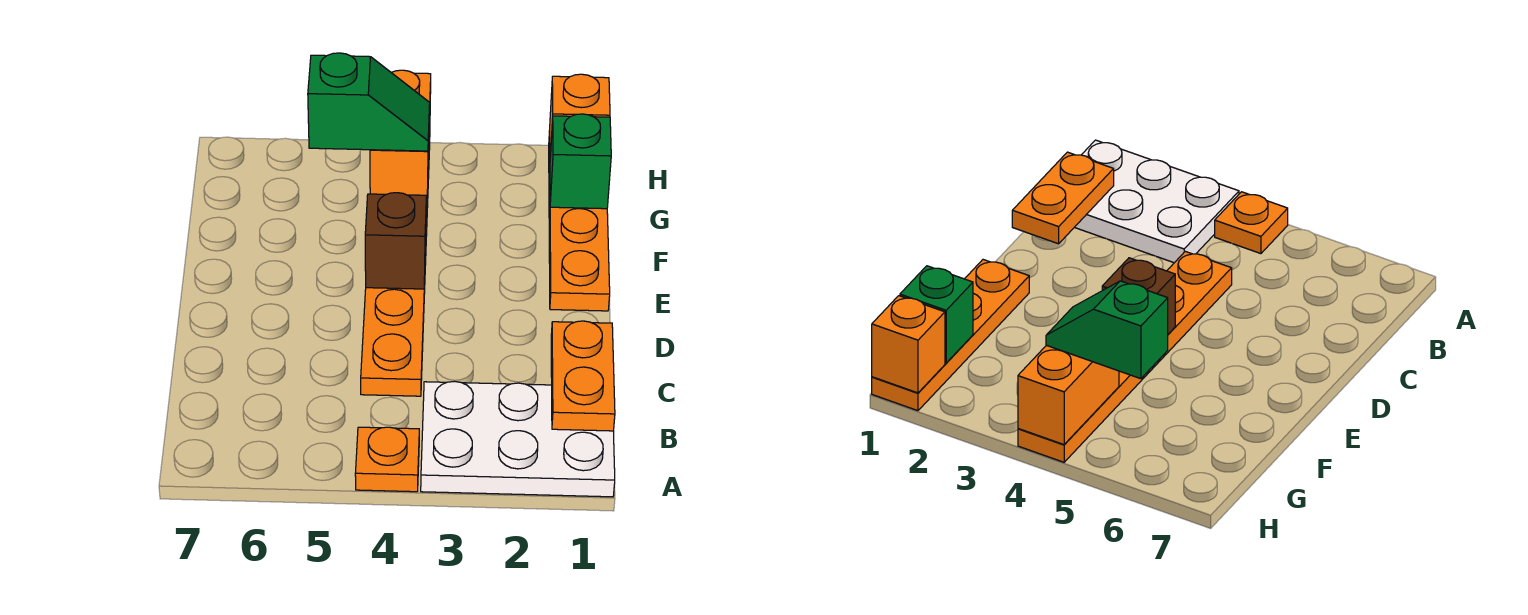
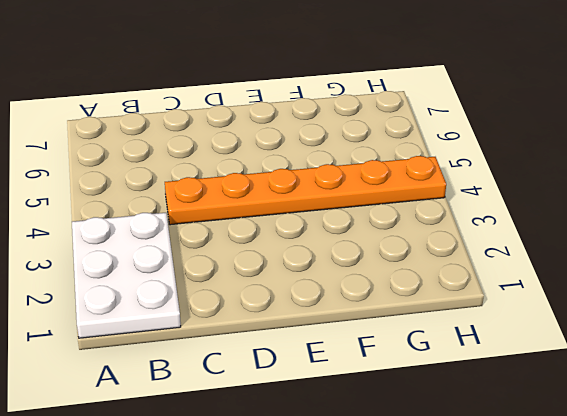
none -> orange plate A4 level 1
none -> orange plate E1:H1 level 1

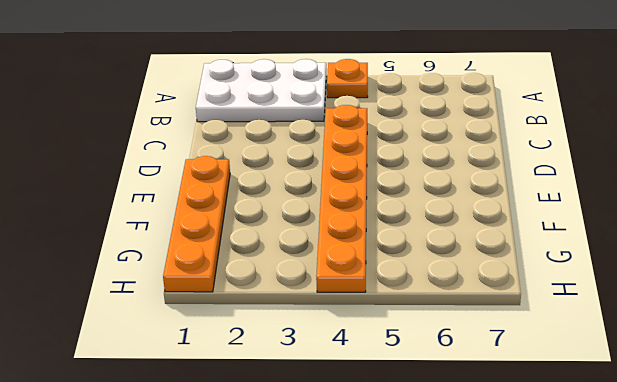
none -> orange plate B1:C1 level 2
none -> brown brick E4 level 2

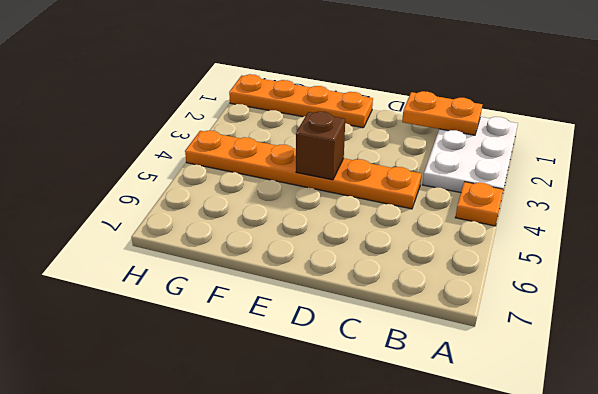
none -> green brick G1 level 2
none -> orange brick G4:H4 level 2

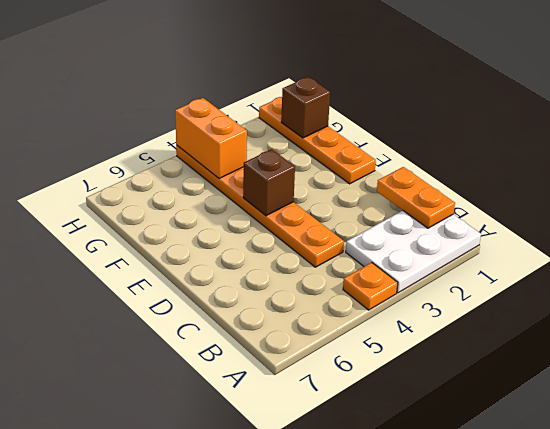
brown brick G1 level 2 -> green brick G1 level 2
none -> orange brick H1 level 2
none -> green slope G4:G5 level 3 top 5

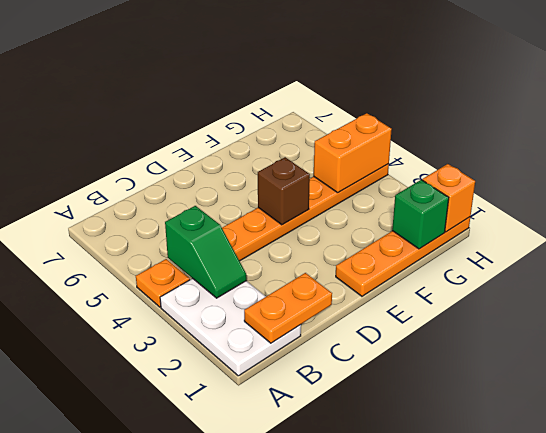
green slope B3:B4 level 2 top 4 -> green slope G4:G5 level 3 top 5

